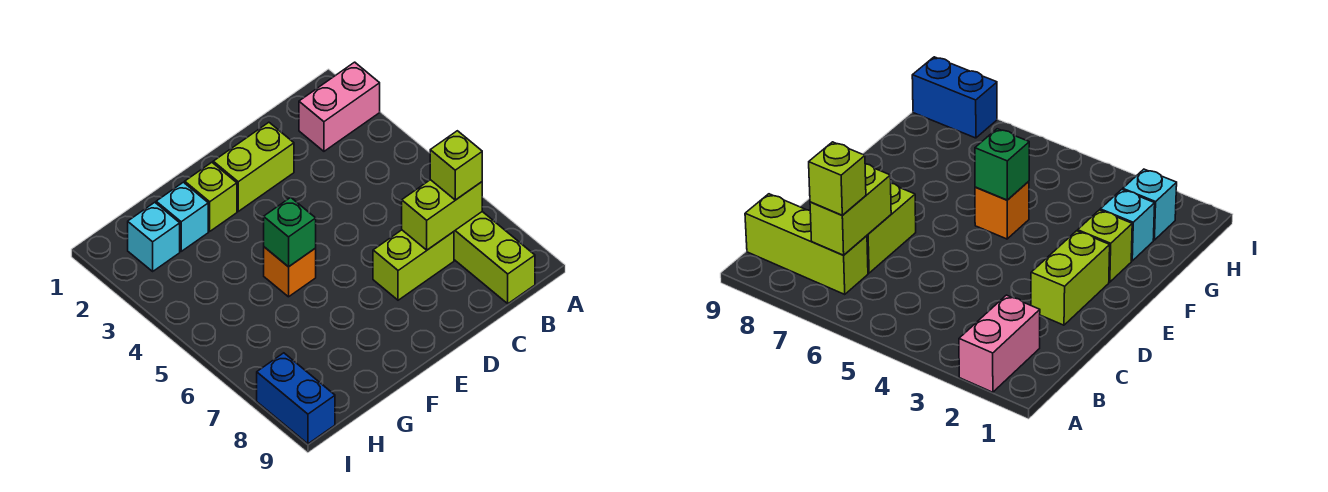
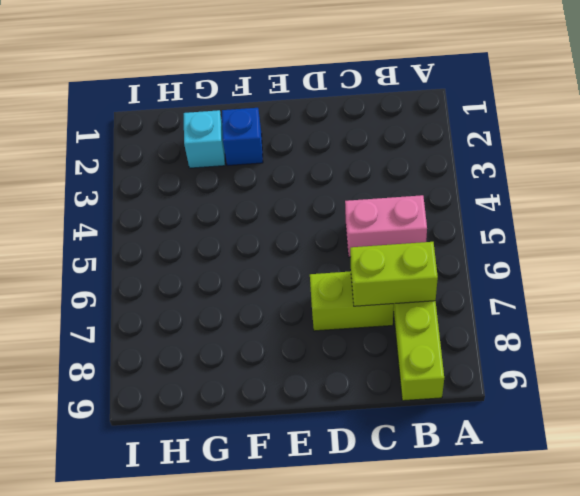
pink brick B5:C5 level 1 -> pink brick A2:B2 level 1
blue brick F2 level 1 -> lime brick F2 level 1
none -> lime brick D2:E2 level 1
none -> orange brick F5 level 1
none -> cyan brick H2 level 1

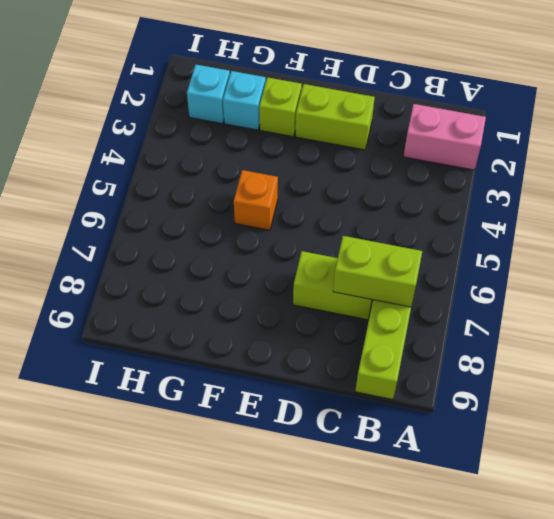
none -> blue brick I8:I9 level 1
none -> green brick F5 level 2
none -> lime brick B7 level 3

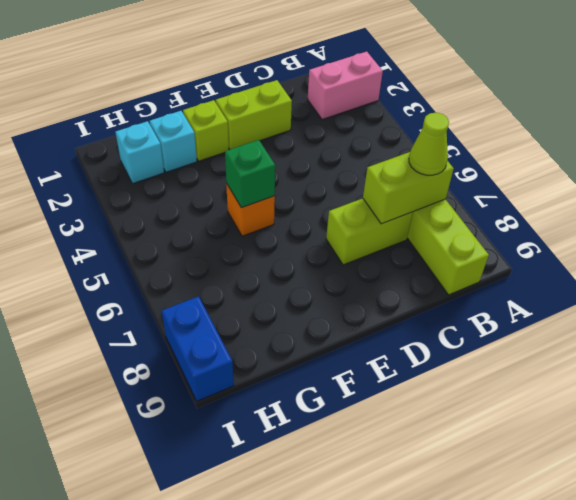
lime cone B7 level 3 -> lime brick B7 level 3

